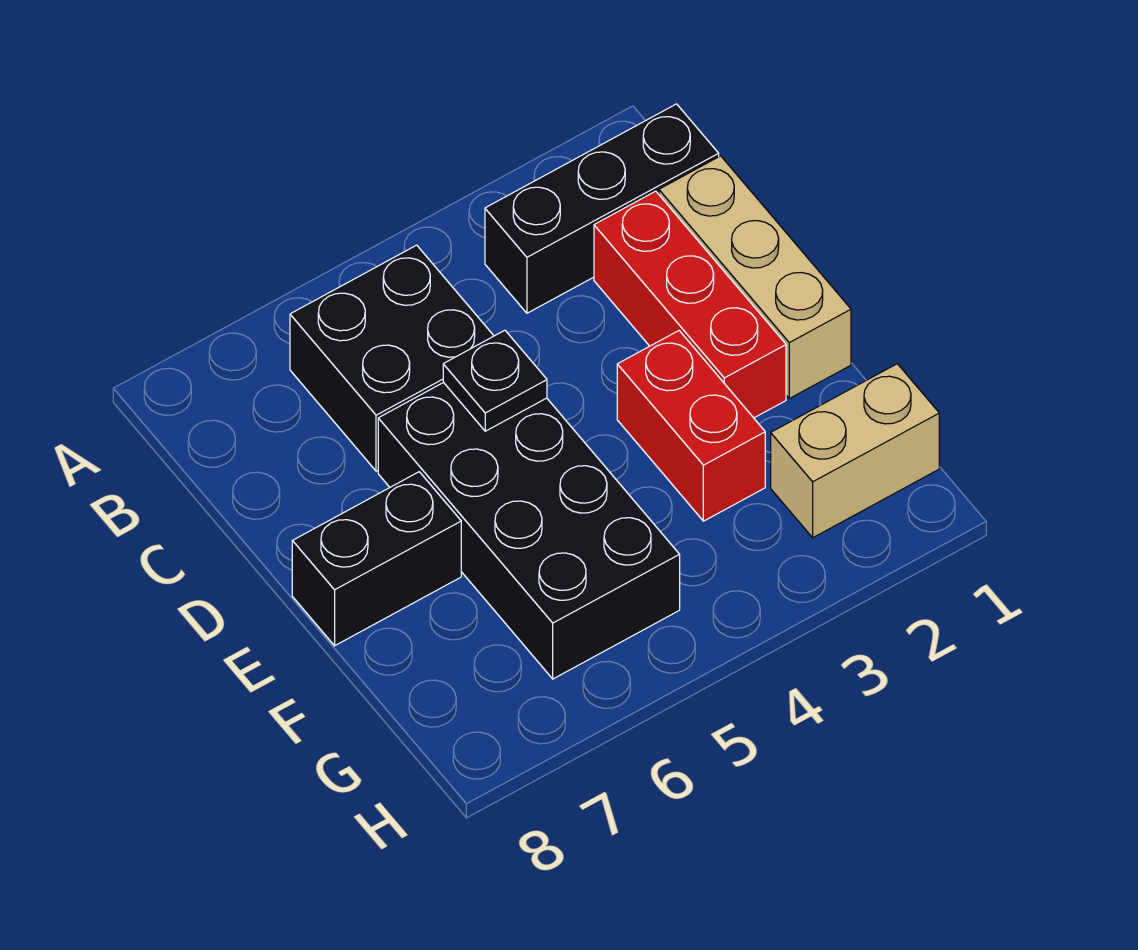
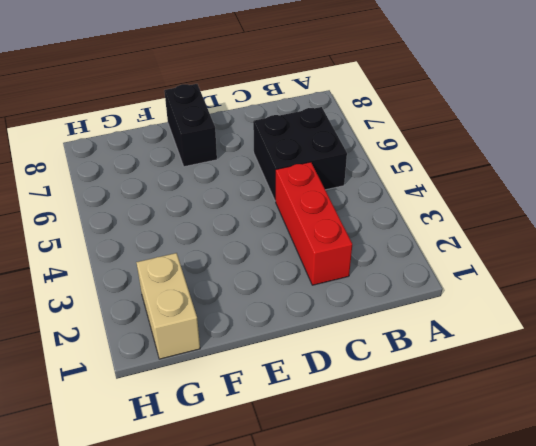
red brick C2:C4 level 1 -> red brick C2:E2 level 1
none -> black brick B1:B3 level 1
none -> tan brick C1:E1 level 1

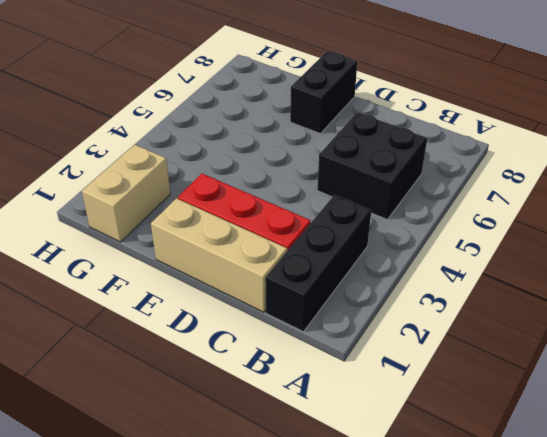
none -> black brick D5:G6 level 1
none -> red brick E3:F3 level 1

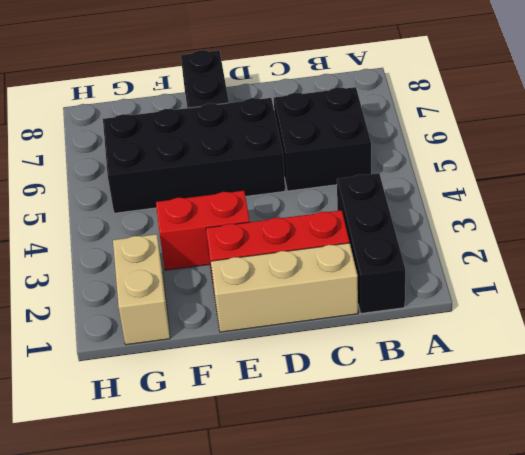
none -> black plate D5 level 2

